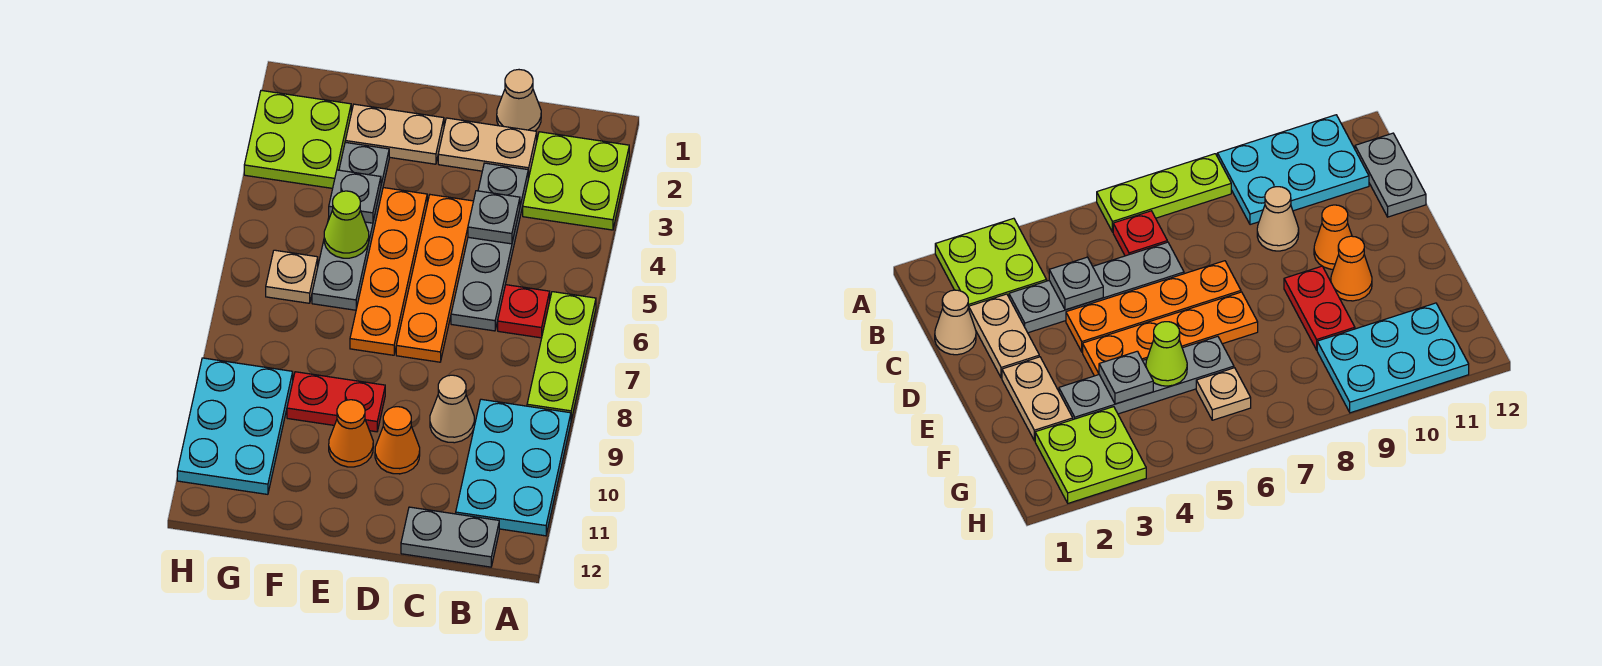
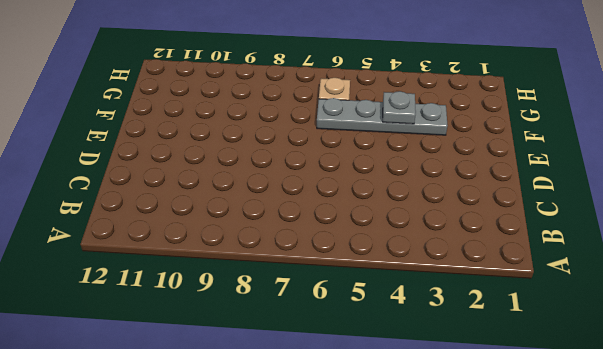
none -> lime plate A2:B3 level 1
none -> lime plate A6:A8 level 1
none -> cyan plate A9:B11 level 1

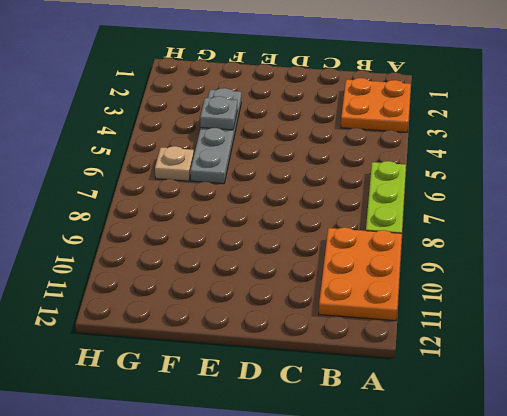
orange plate A2:B3 level 1 -> lime plate A2:B3 level 1
orange plate A9:B11 level 1 -> cyan plate A9:B11 level 1
none -> red plate B6 level 1
none -> grey plate B12:C12 level 1
none -> tan cone C1 level 1

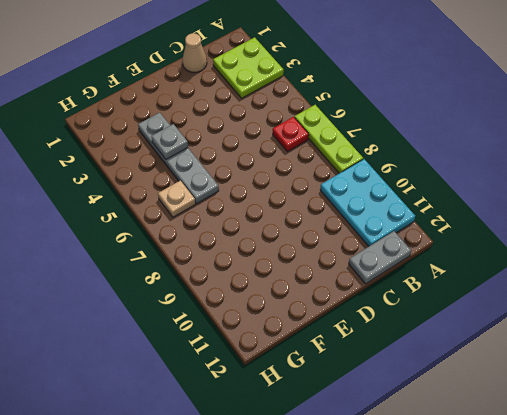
none -> tan plate C2:D2 level 1
none -> grey plate C3:C6 level 1
none -> tan cone C9 level 1

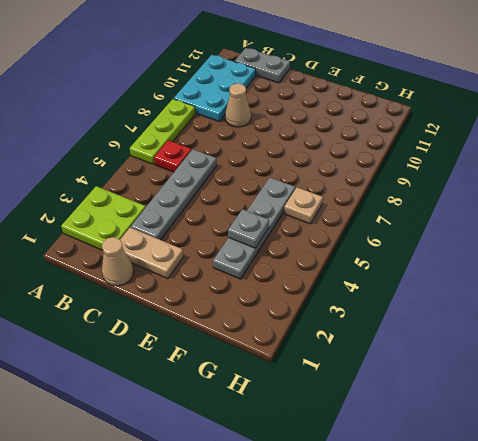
none -> orange plate D4:D7 level 1
none -> orange cone D10 level 1
none -> tan plate E2:F2 level 1

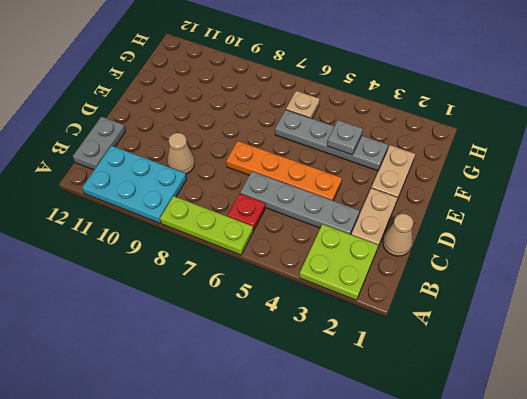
none -> orange cone D10 level 1
none -> orange plate E4:E7 level 1
none -> red plate E9:F9 level 1

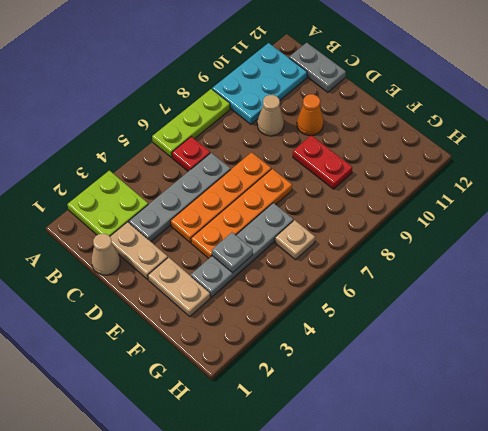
none -> orange cone E10 level 1
none -> lime plate G2:H3 level 1
none -> cyan plate G9:H11 level 1

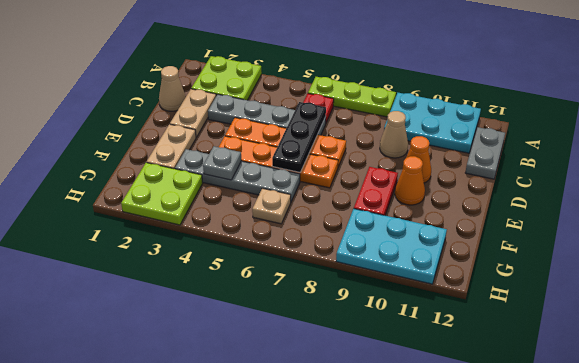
black plate C6:E6 level 2 -> none
none -> grey plate C4 level 2
none -> lime cone F5 level 2

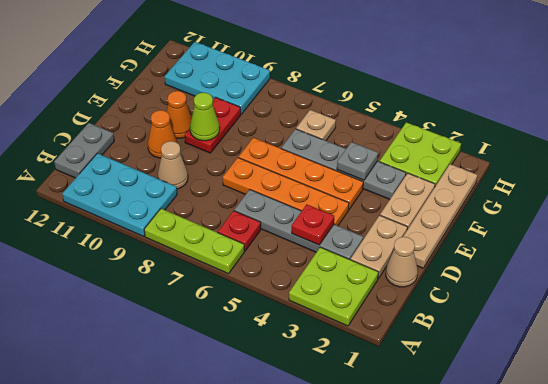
red plate C4 level 2 -> grey plate C4 level 2
tan plate D1:G1 level 1 -> none
lime cone E9 level 2 -> lime cone F5 level 2

